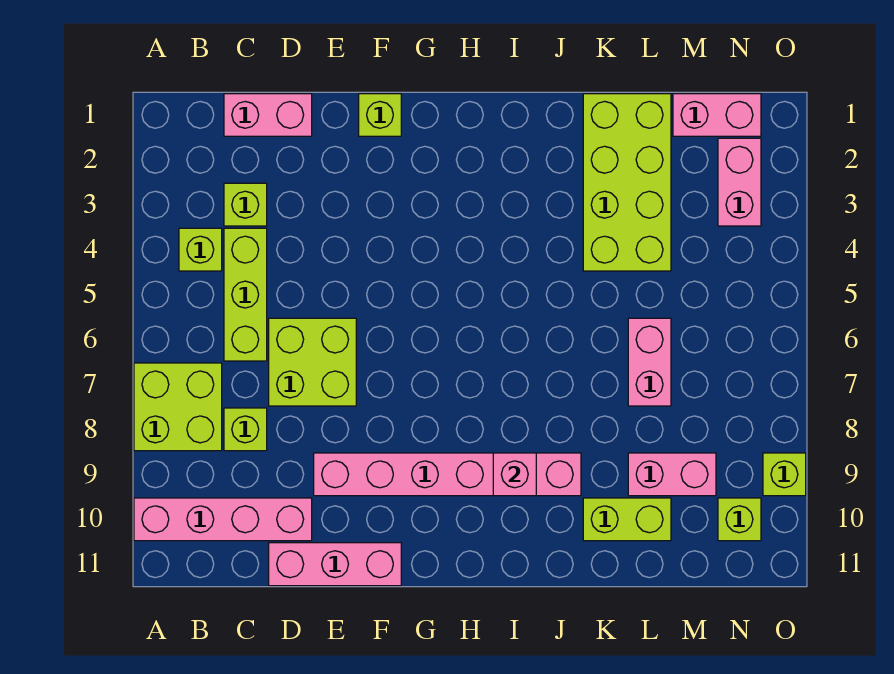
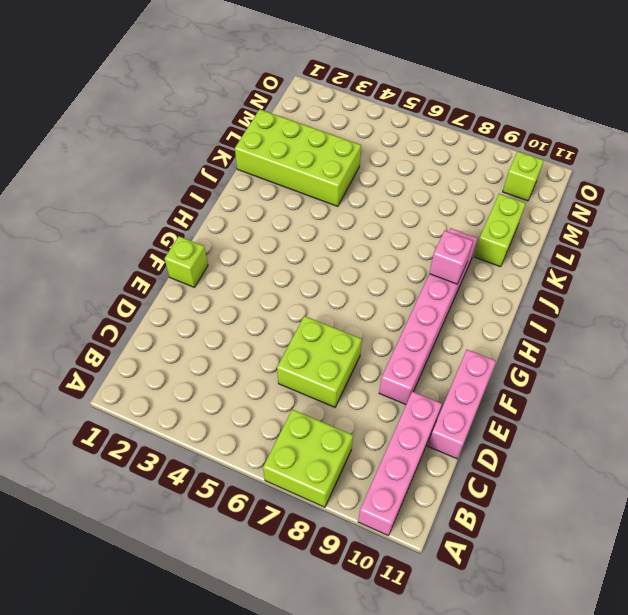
none -> lime brick B4 level 1
none -> pink brick C1:D1 level 1
none -> lime brick C3 level 1

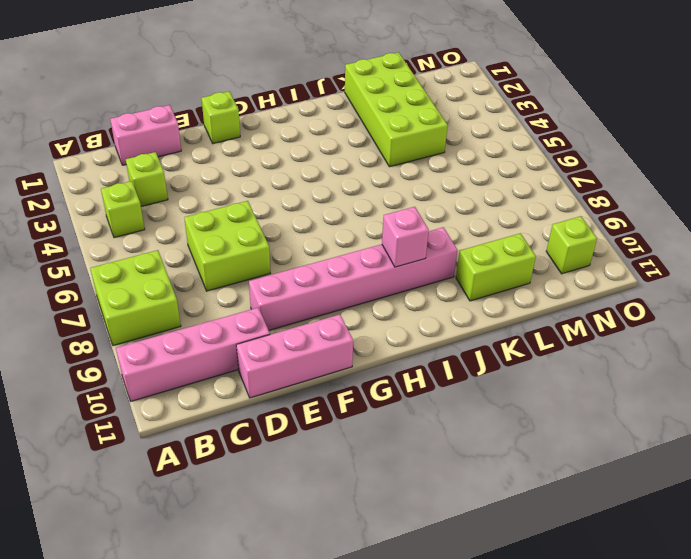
none -> lime brick C4:C6 level 1
none -> lime brick C8 level 1
none -> pink brick L6:L7 level 1

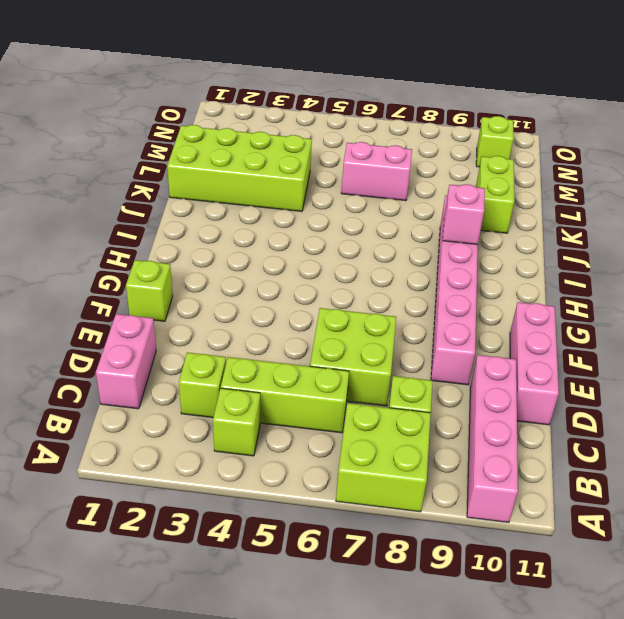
none -> pink brick L9:M9 level 1
none -> pink brick M1:N1 level 1
none -> pink brick N2:N3 level 1

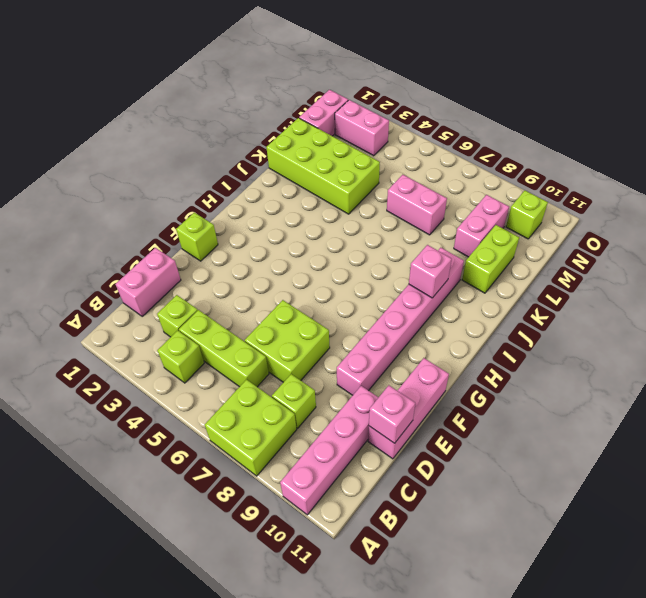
pink brick D11 level 2 -> none
none -> lime brick O9 level 1

